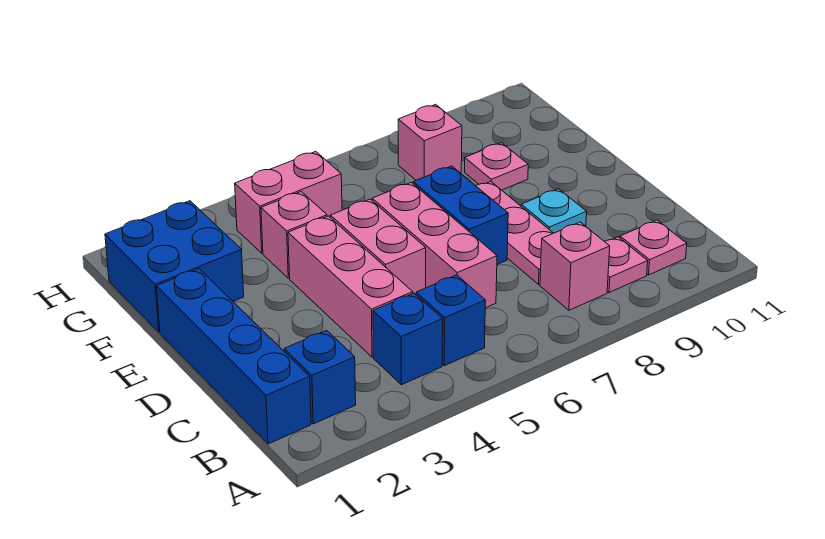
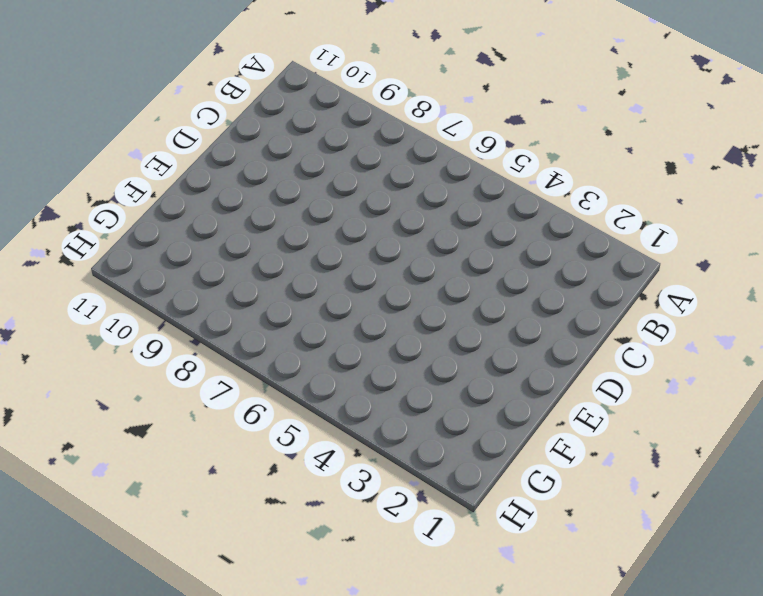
none -> blue brick B1:E1 level 1
none -> blue brick B2 level 1
none -> blue brick B4 level 1

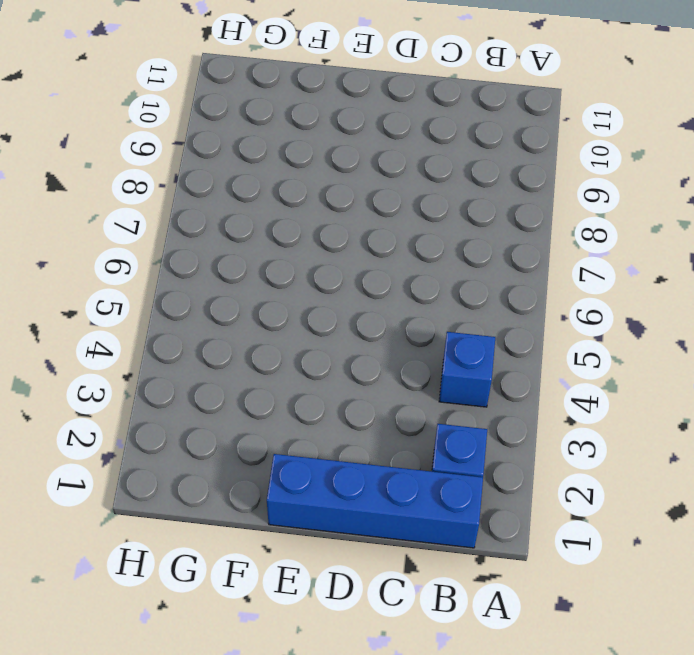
none -> blue brick B5 level 1
none -> pink brick B8 level 1
none -> pink plate B9 level 1

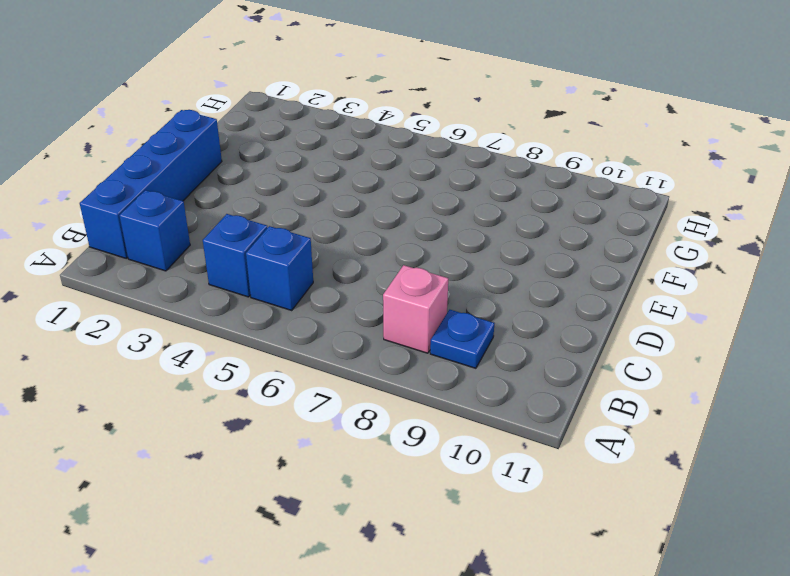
blue plate B9 level 1 -> pink plate B9 level 1
none -> pink plate B10 level 1
none -> pink brick C4:E4 level 1
none -> pink brick C6:E6 level 1

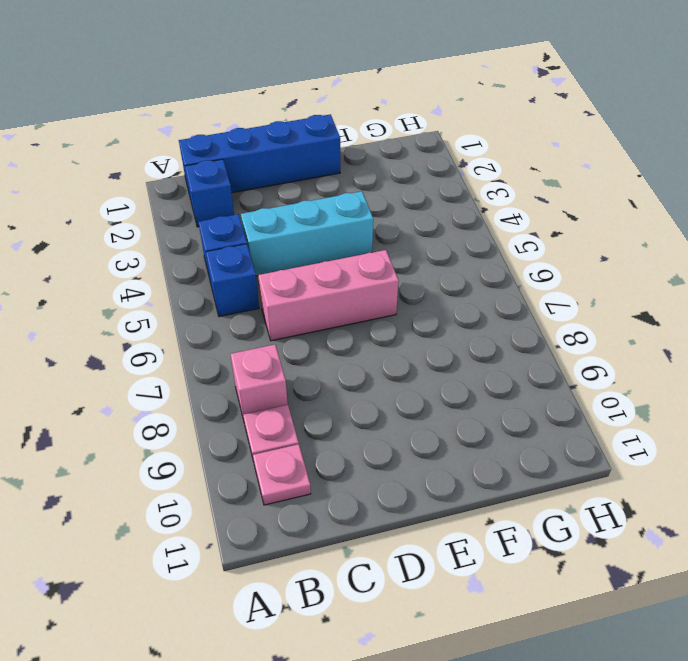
cyan brick C4:E4 level 1 -> pink brick C4:E4 level 1
none -> pink plate C8:E8 level 1
none -> pink brick D5:E5 level 1
none -> blue brick D7:E7 level 1

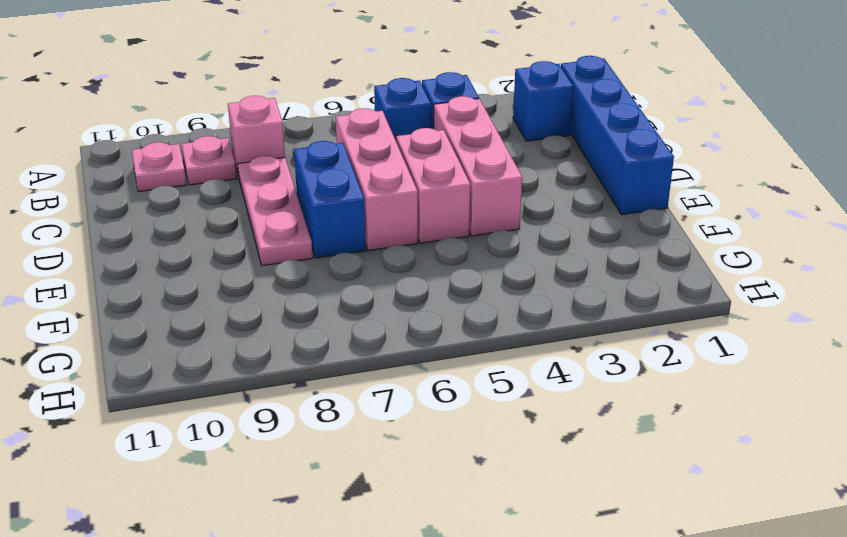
none -> cyan plate D9 level 1
none -> blue brick F1:G2 level 1
none -> pink brick F4 level 1

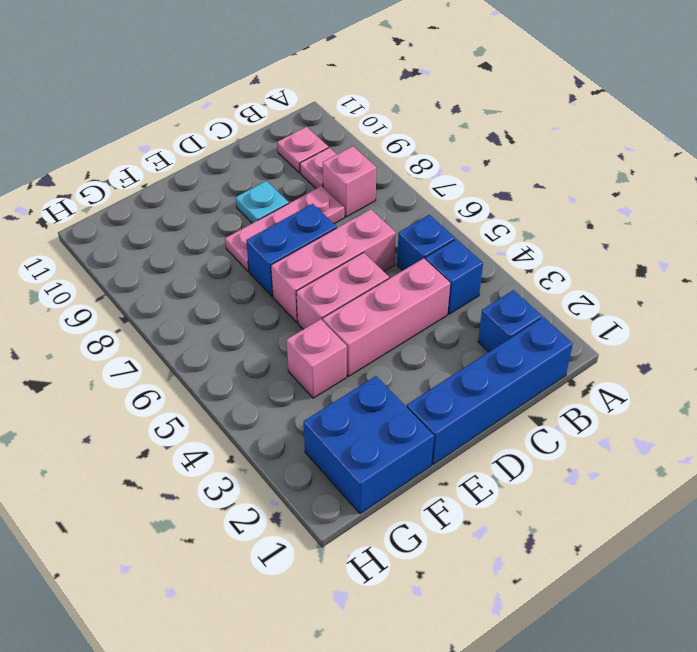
none -> pink plate F9 level 1
none -> pink brick G4:G5 level 1
none -> pink brick G8 level 1

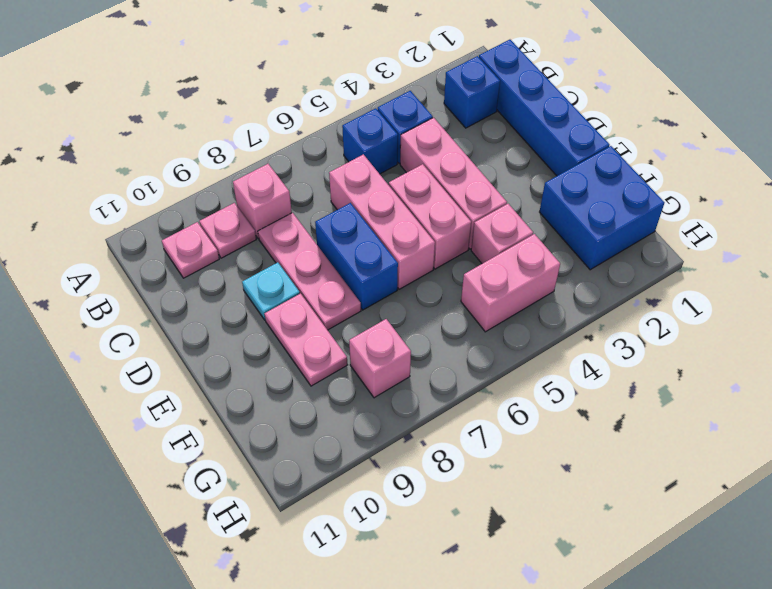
pink plate E9:F9 level 1 -> pink plate F9 level 1

